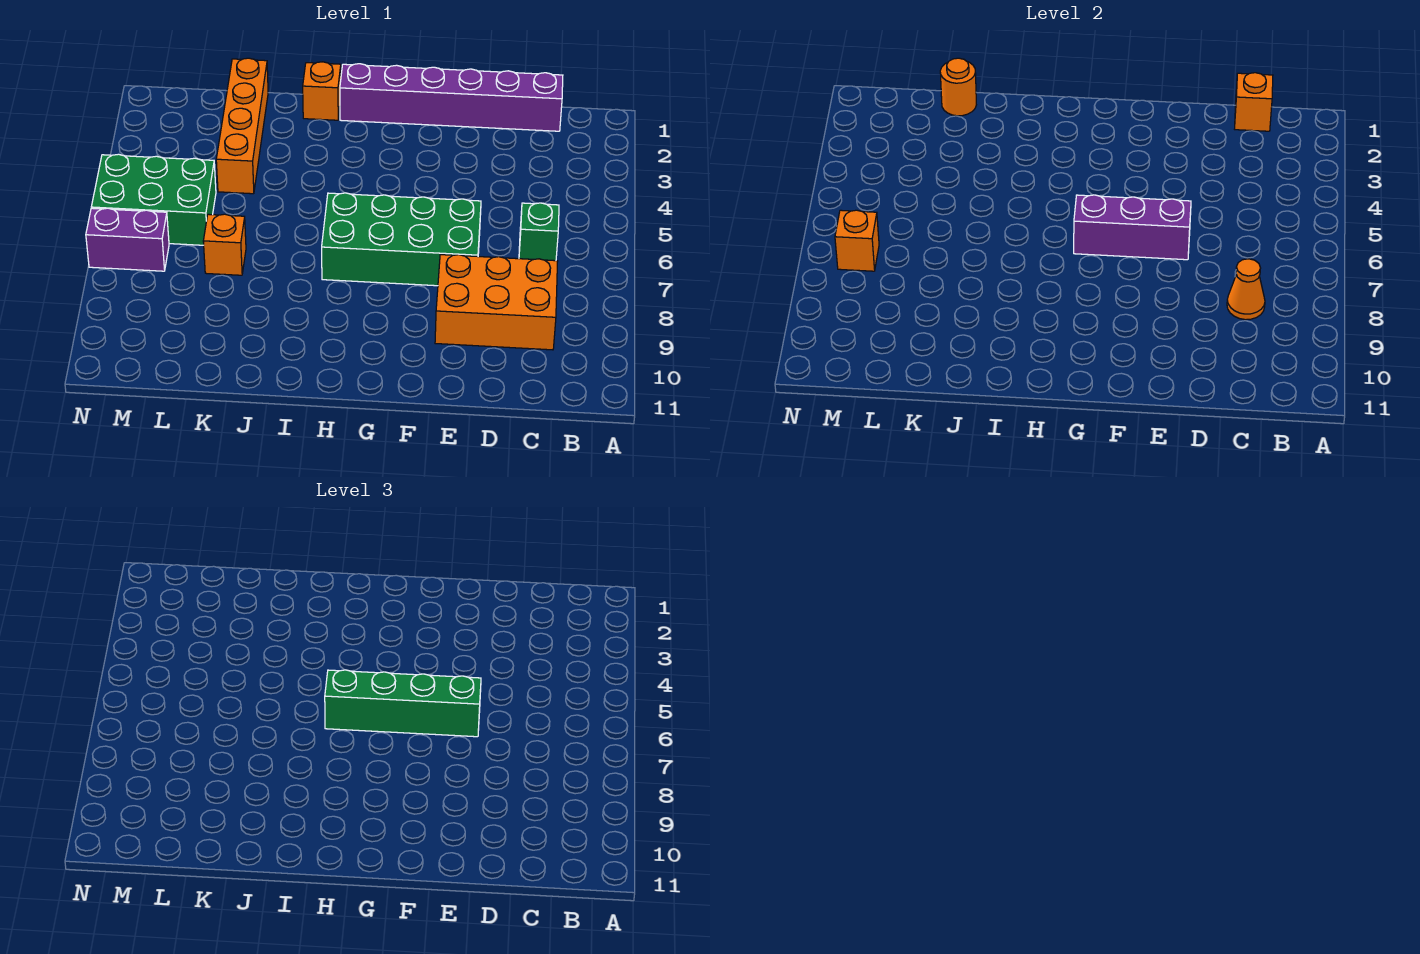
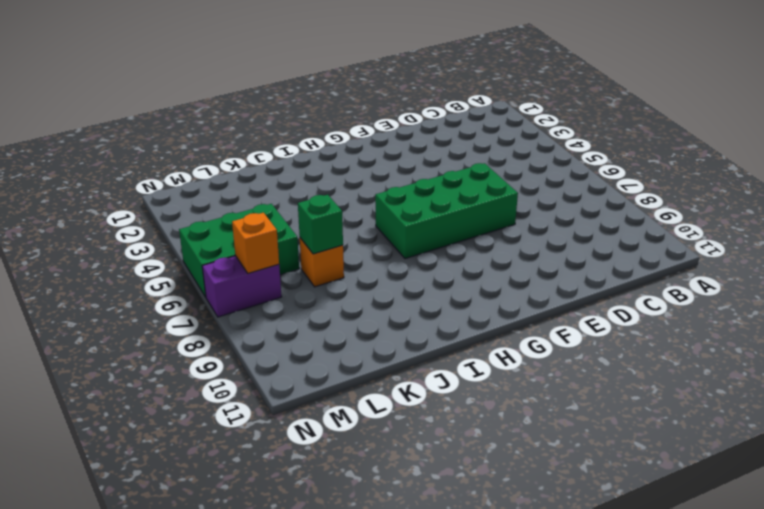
green brick K7 level 2 -> green brick C6 level 1
none -> purple brick C1:H1 level 1
none -> orange brick C8:E9 level 1
none -> orange brick I1 level 1

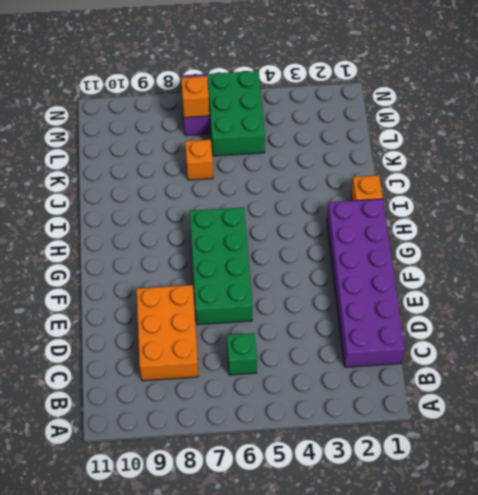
purple brick C1:H2 level 1 -> purple brick C1:H1 level 1
none -> orange brick K1:K4 level 1
none -> orange brick C1 level 2
none -> orange cone C8 level 2

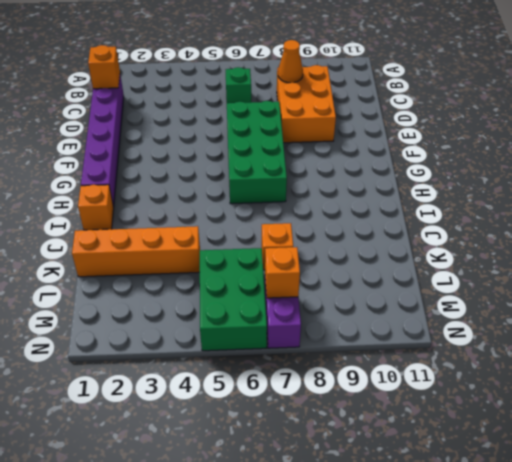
none -> purple brick E6:G6 level 2
none -> orange round brick K1 level 2
none -> green brick E6:H6 level 3

